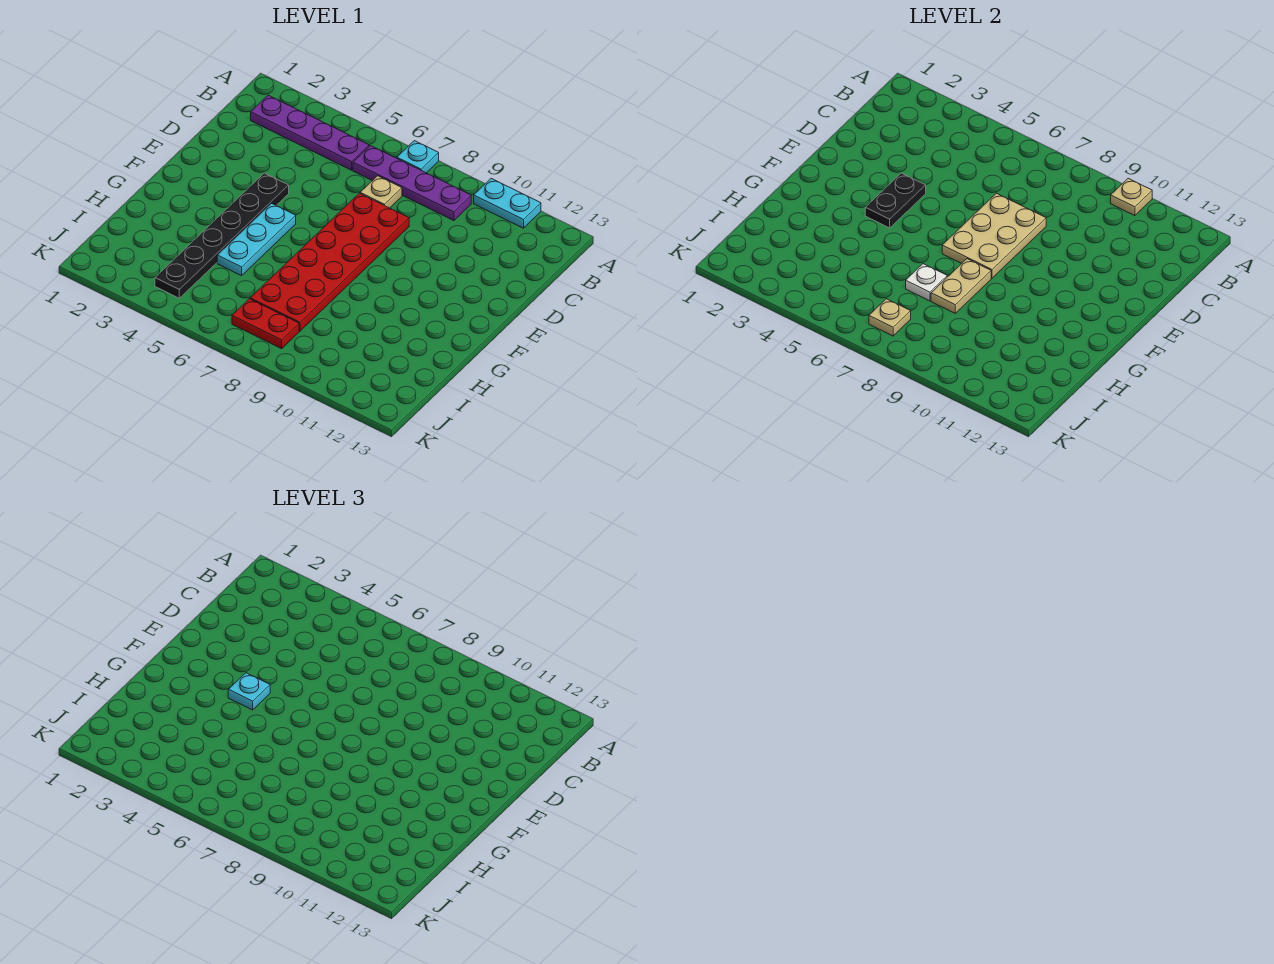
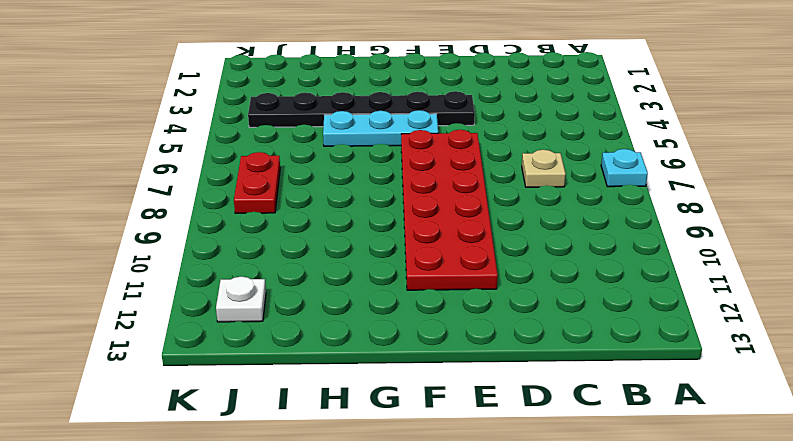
red plate E6:F11 level 1 -> red plate D7:I8 level 1
white plate J12 level 1 -> white plate H7 level 2
none -> cyan plate A10:A11 level 1
none -> purple plate B2:B5 level 1
none -> purple plate B6:B9 level 1

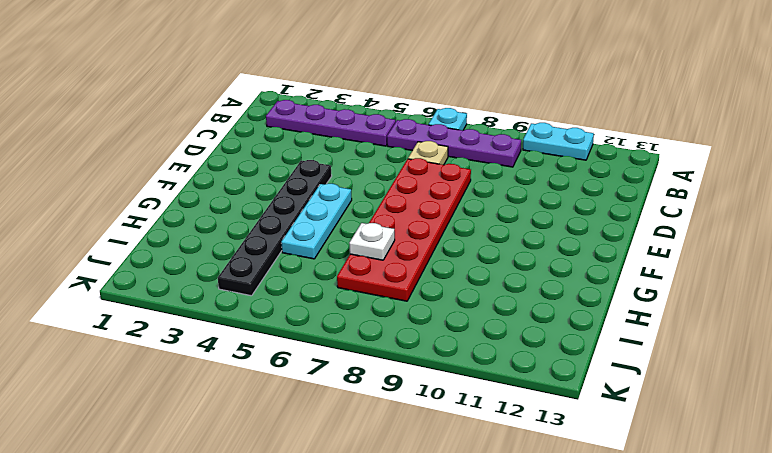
none -> red plate J7:J8 level 1
none -> tan plate A10 level 2
none -> tan plate D7:F8 level 2

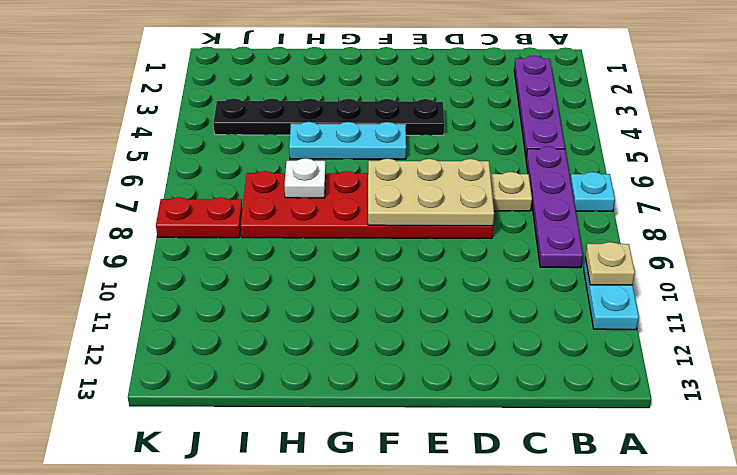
red plate J8:K8 level 1 -> red plate J7:J8 level 1
none -> black plate E4:F4 level 2
none -> tan plate G8:H8 level 2
none -> tan plate J7 level 2

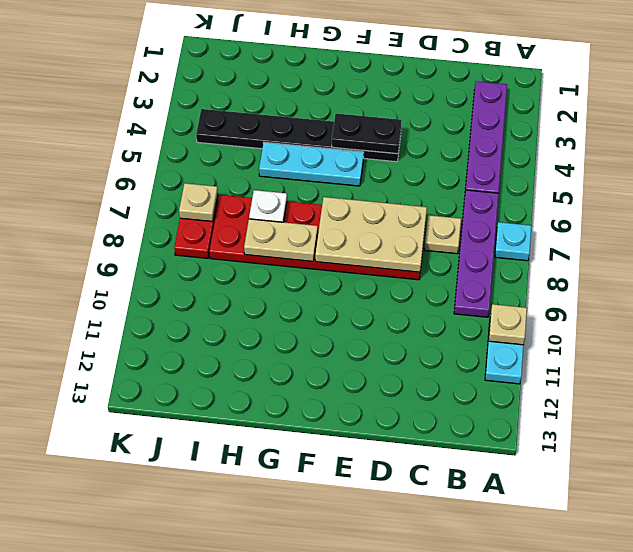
none -> cyan plate F4 level 3

